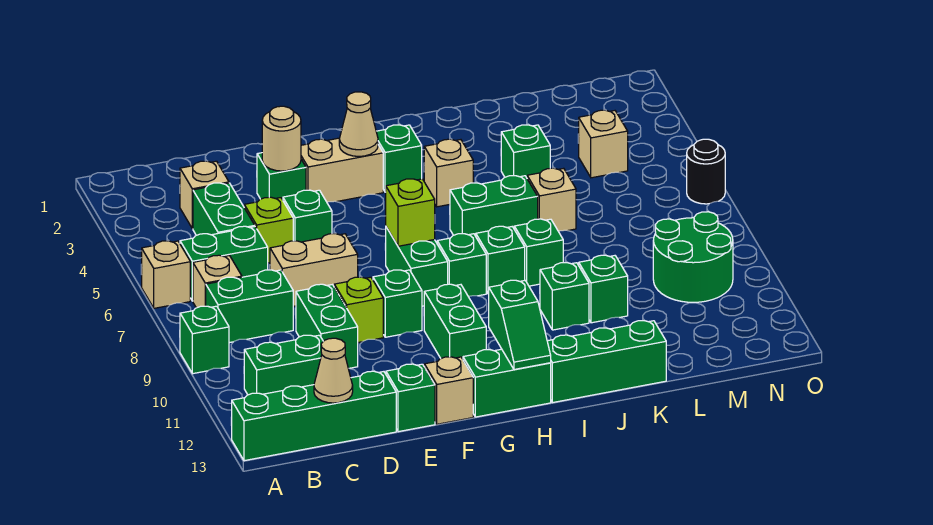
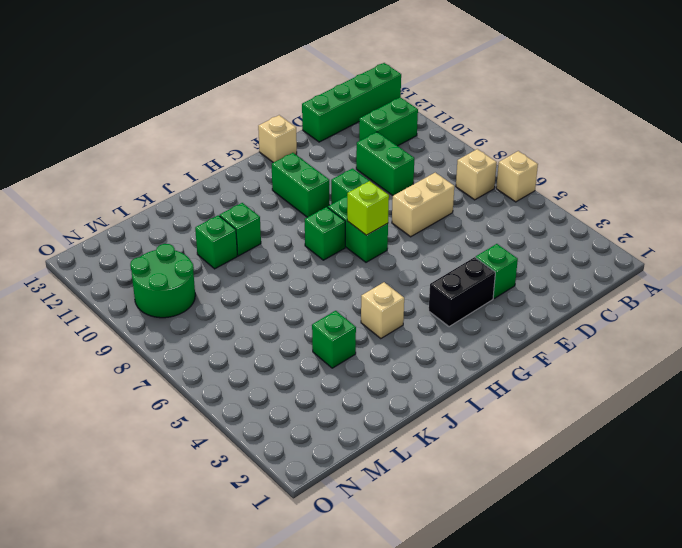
black brick F3:G3 level 1 -> tan brick F3:G3 level 1
none -> green brick A9 level 1
none -> green brick B6:C6 level 1
none -> green brick B8:C8 level 1
none -> tan brick C3 level 1

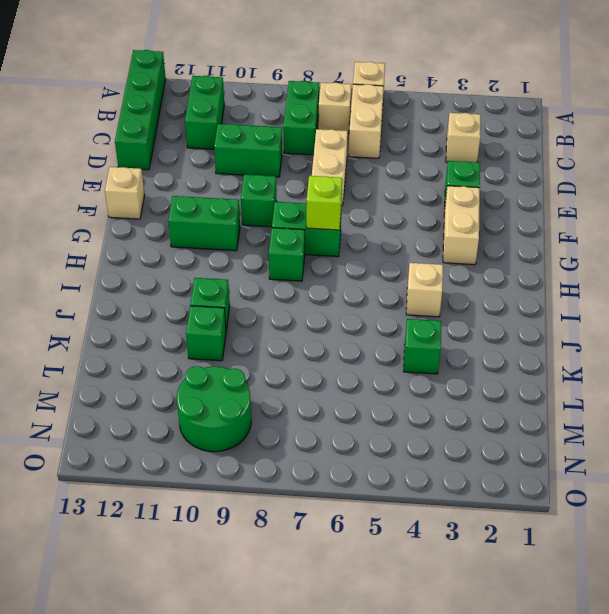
tan brick B6:C6 level 1 -> green brick B6:C6 level 1
none -> green brick A9 level 1
none -> green brick C4:C5 level 1
none -> lime brick D5 level 1
none -> green brick E5 level 1

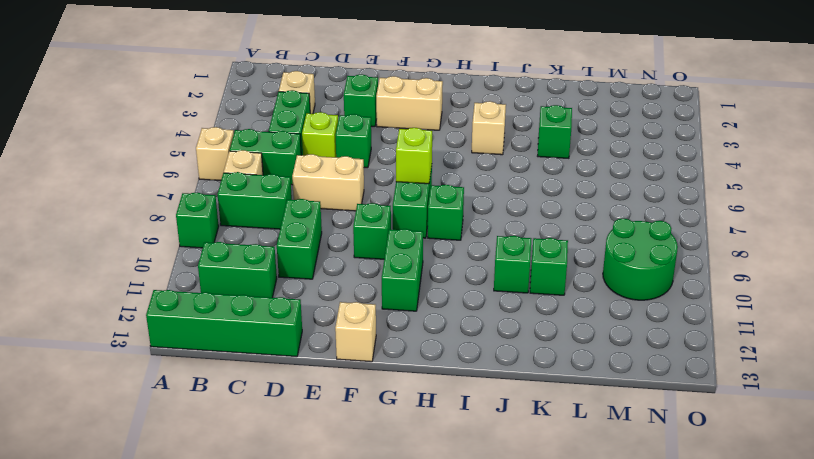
none -> lime brick E9 level 1
none -> green brick E13 level 1
none -> green brick G13:H13 level 1
none -> green brick H3 level 1

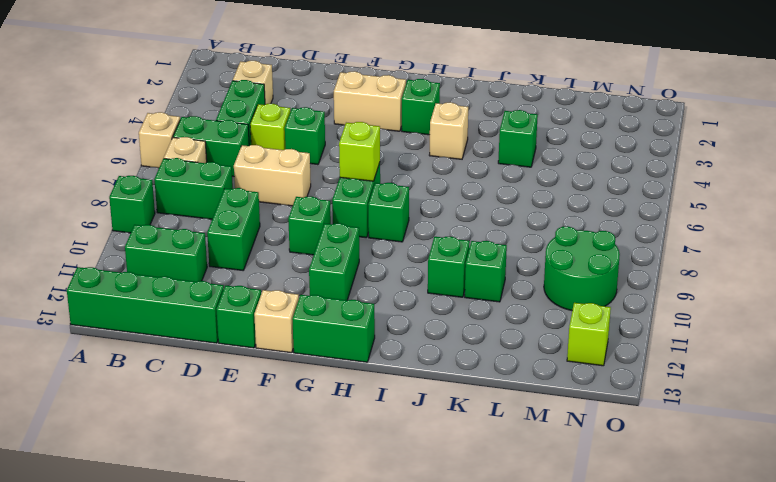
lime brick N12 level 1 -> lime brick E9 level 1
none -> green brick E3 level 1
none -> green brick I6:J6 level 1
none -> green brick I8 level 1
none -> green brick I13:K13 level 1

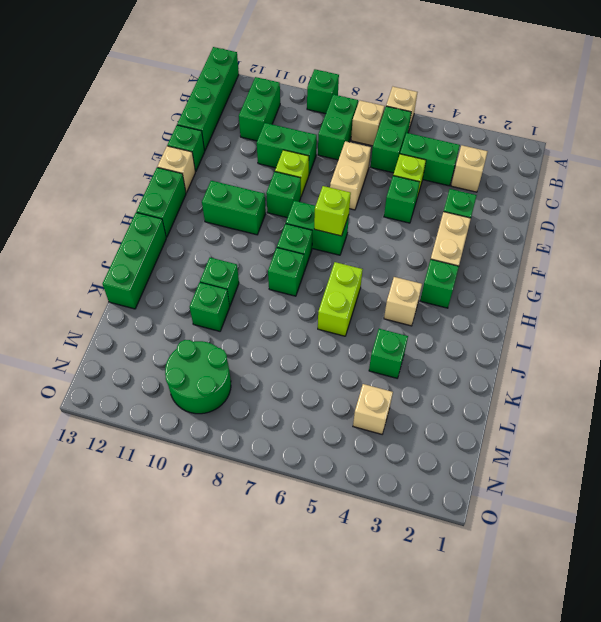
lime brick I6:J6 level 1 -> green brick I6:J6 level 1
none -> green brick J8 level 1
none -> tan brick K6 level 1
none -> black round brick O6 level 1
none -> tan cone C13 level 2

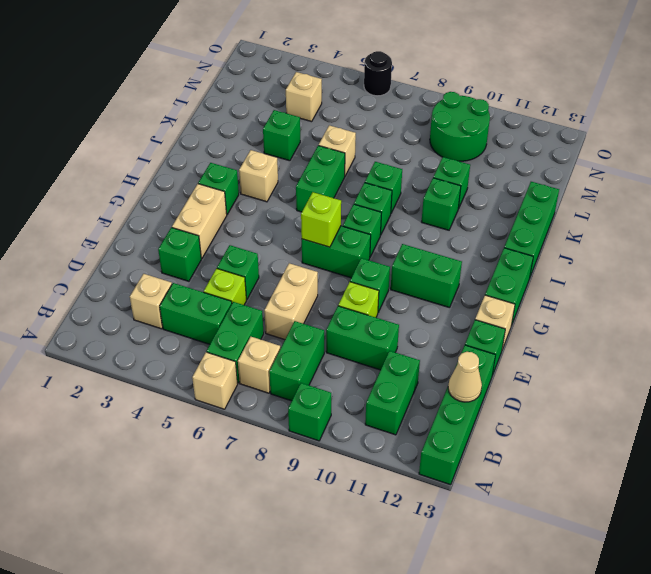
none -> tan round brick E3 level 2
none -> tan cone G3 level 2
none -> green slope H12:H13 level 2 top 12

